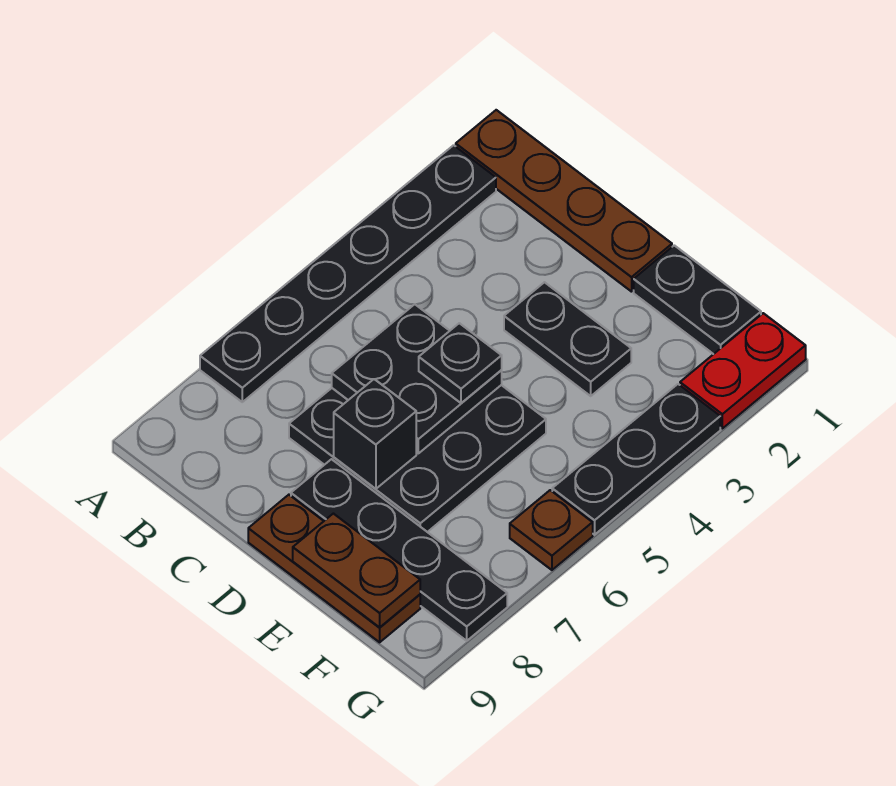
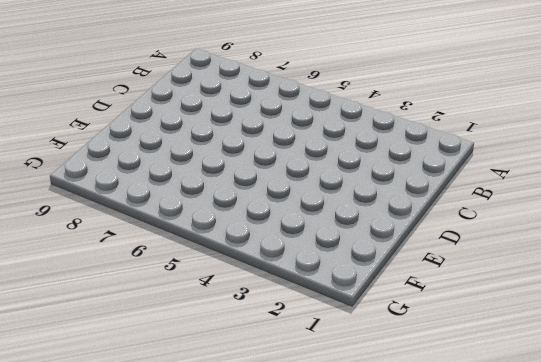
none -> brown plate A1:D1 level 1
none -> black plate A2:A7 level 1
none -> black plate C5:E7 level 1

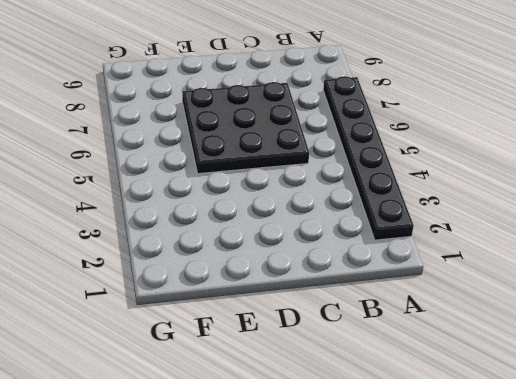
none -> brown plate A1:D1 level 1
none -> black plate D3:E3 level 1
none -> black plate D8:G8 level 1

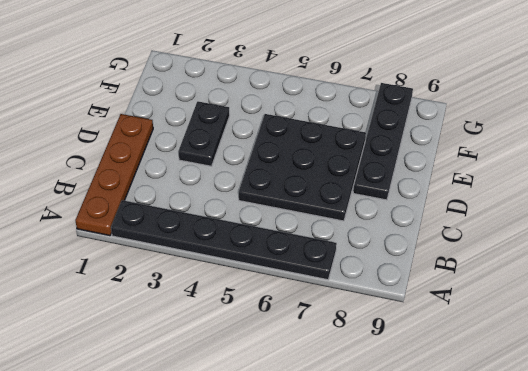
none -> brown plate D9:F9 level 1
none -> black plate E1:F1 level 1
none -> red plate G1:G2 level 1

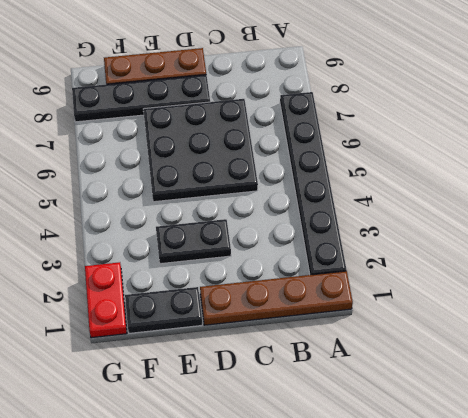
none -> black plate G3:G5 level 1
none -> brown plate G6 level 1
none -> black plate C5:D6 level 2

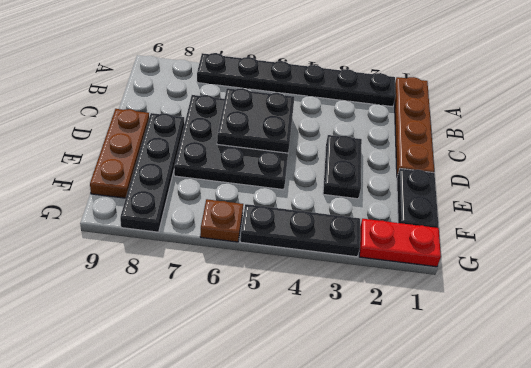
none -> black brick D7 level 2
none -> brown plate E9:F9 level 2
none -> black plate D5 level 3

